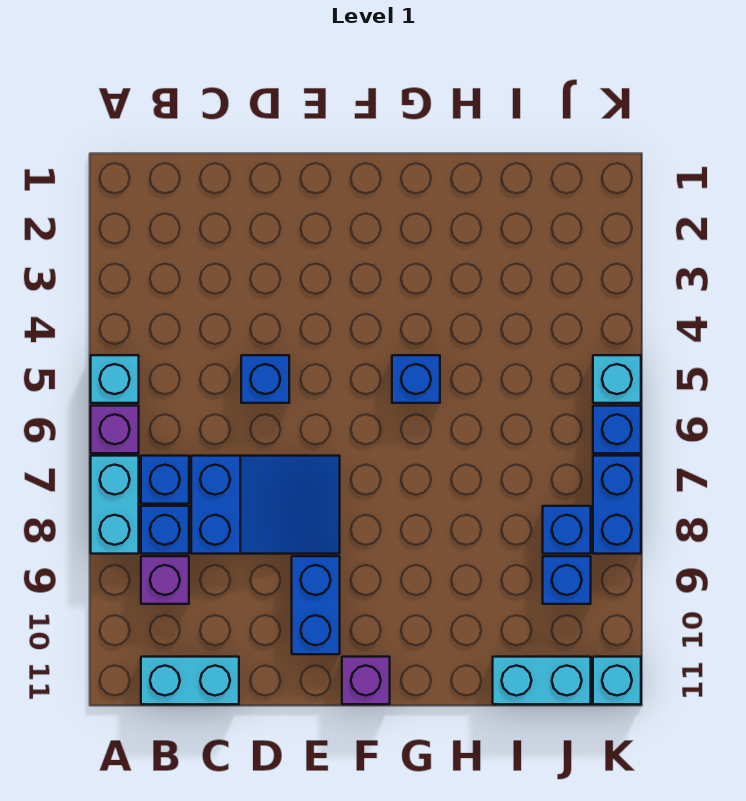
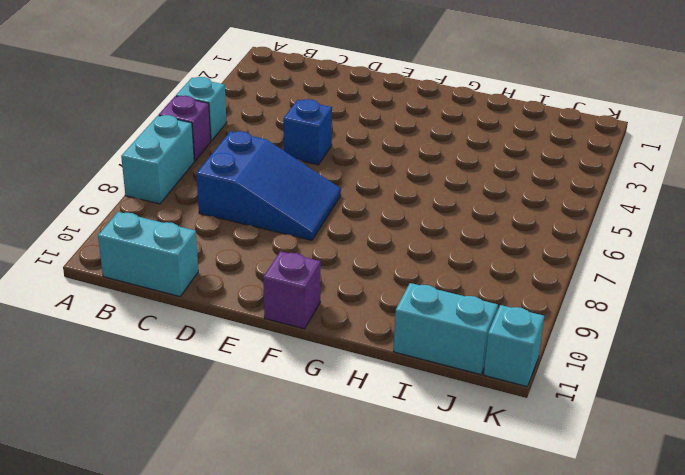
none -> blue brick B7 level 1
none -> blue brick B8 level 1
none -> purple brick B9 level 1

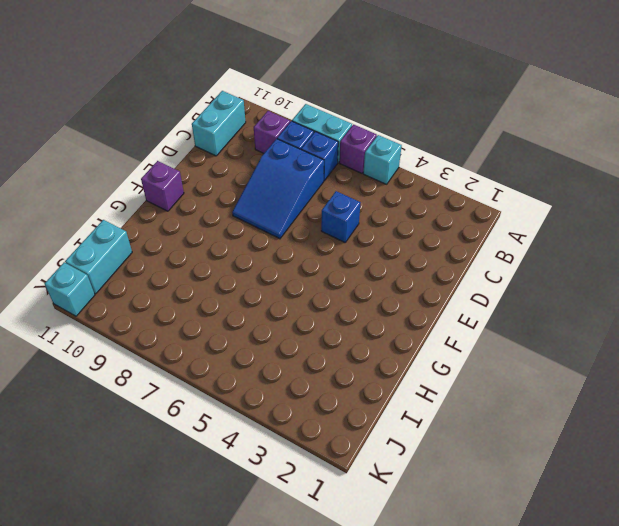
none -> blue brick E9:E10 level 1
none -> blue brick G5 level 1
none -> blue brick J8 level 1

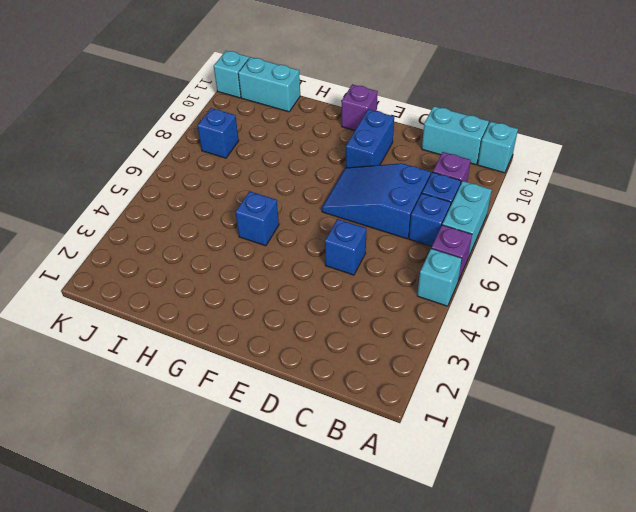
cyan brick A11 level 1 -> cyan brick K5 level 1
none -> blue brick J9 level 1
none -> blue brick K6 level 1
none -> blue brick K7:K8 level 1

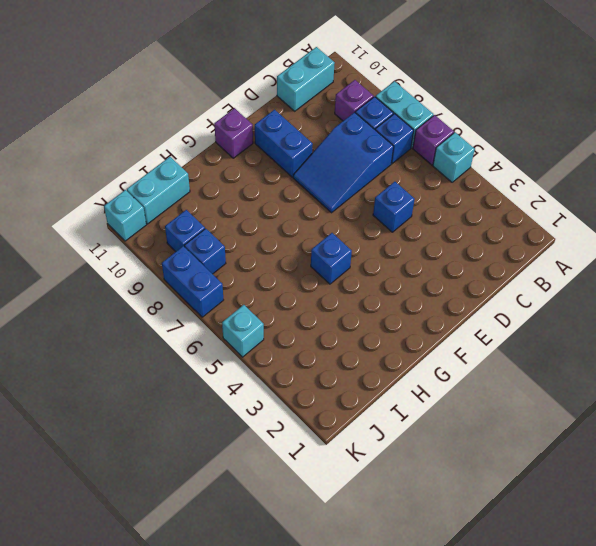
none -> blue brick K6 level 1

